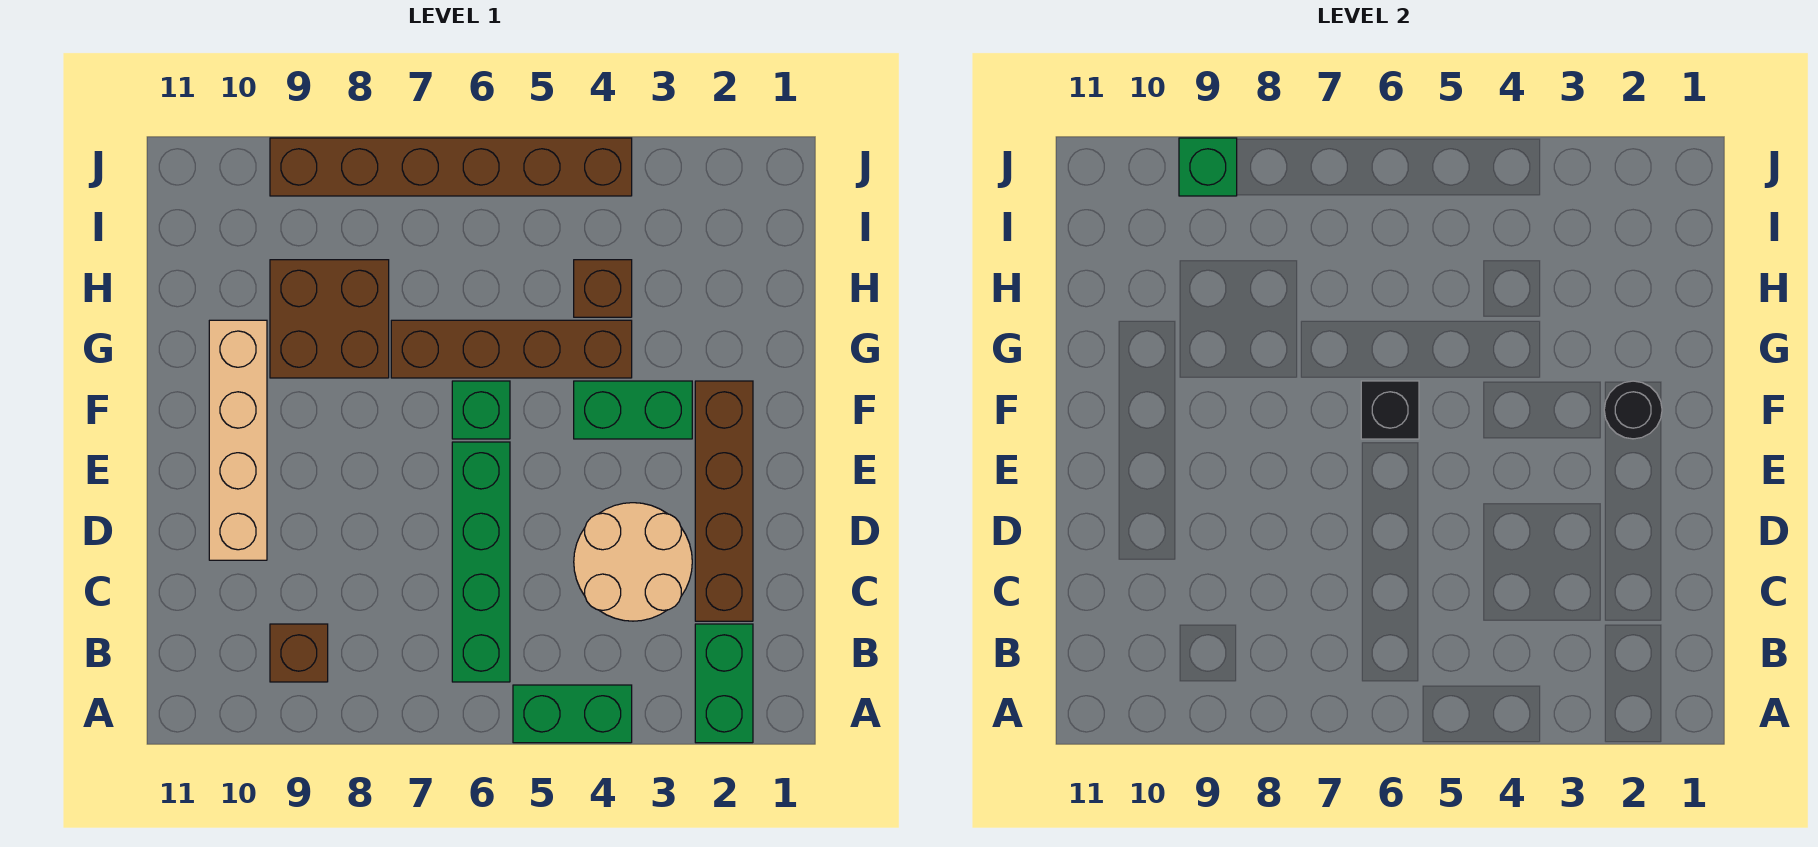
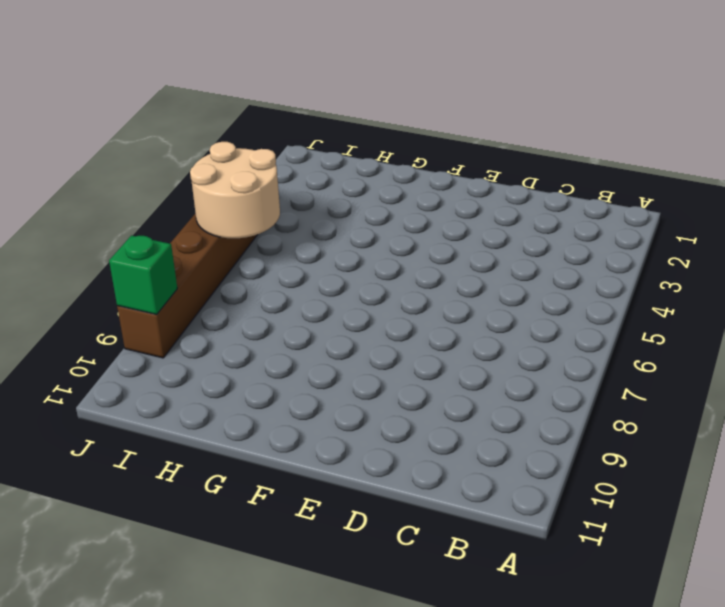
tan round brick I5:J6 level 2 -> tan round brick C3:D4 level 1
none -> green brick A2:B2 level 1
none -> green brick A4:A5 level 1
none -> green brick B6:E6 level 1

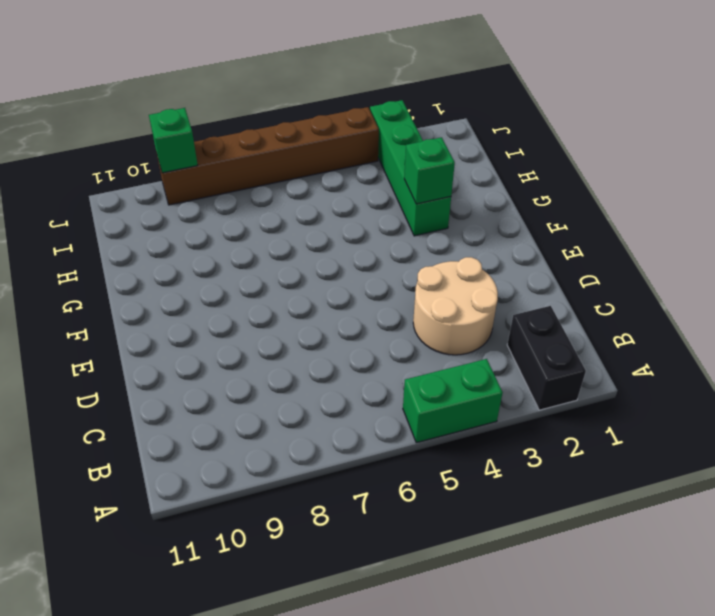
black brick A2:B2 level 1 -> green brick A2:B2 level 1
green brick G3:J3 level 1 -> green brick B6:E6 level 1
green brick G3 level 2 -> green brick F6 level 1
none -> brown brick B9 level 1
none -> brown brick C2:F2 level 1
none -> tan brick D10:G10 level 1

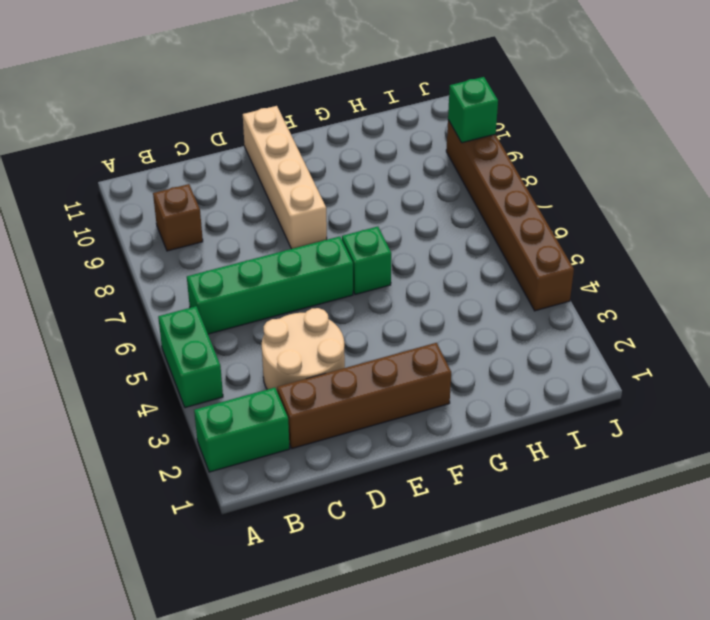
tan brick E8:E11 level 1 -> tan brick D10:G10 level 1
none -> green brick F3:F4 level 1
none -> brown brick G4:G7 level 1
none -> brown brick G8:H9 level 1

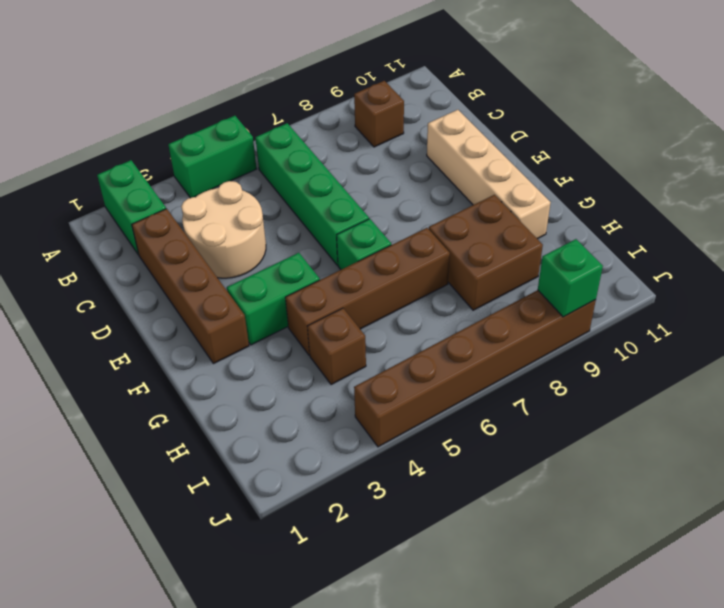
none -> black round brick F2 level 2
none -> black brick F6 level 2

